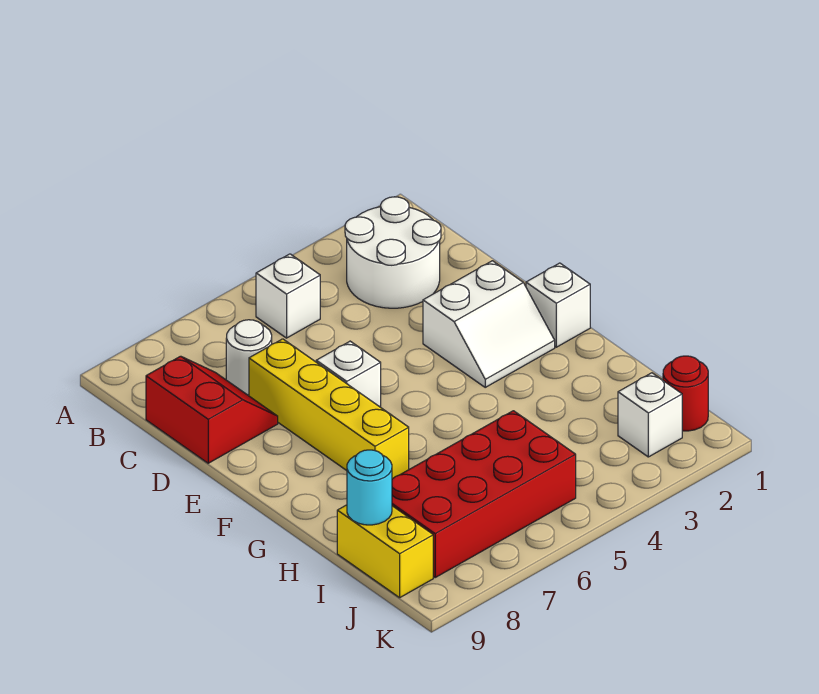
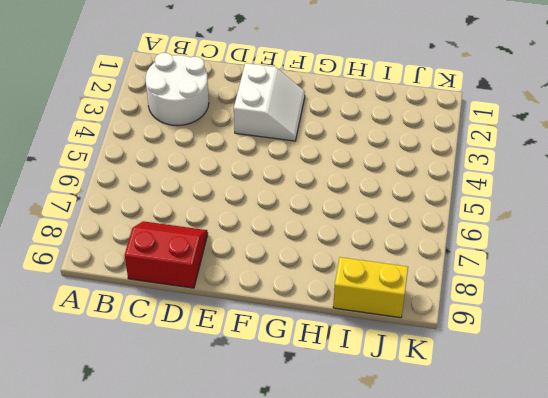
none -> white brick B5 level 1
none -> white round brick C7 level 1
none -> yellow brick D7:G7 level 1

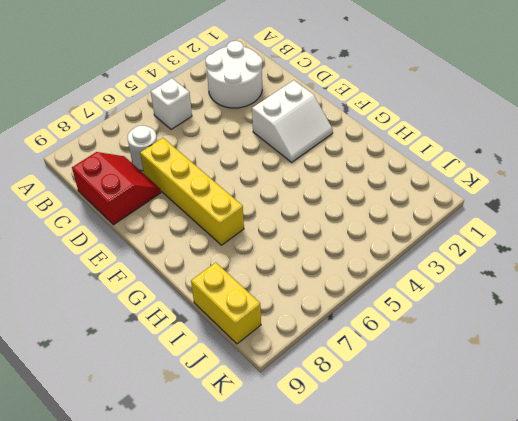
none -> white brick E6 level 1
none -> white brick F1 level 1
none -> red brick I5:J8 level 1

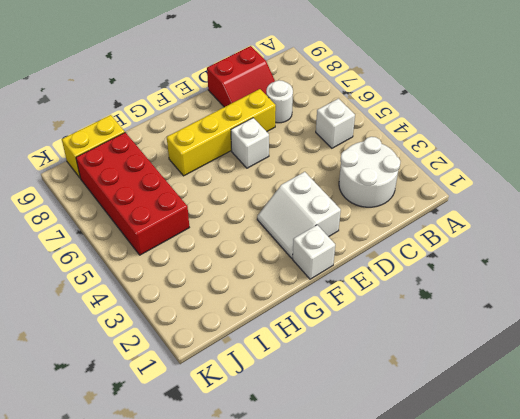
none -> red round brick J1 level 1
none -> white brick J2 level 1
none -> cyan round brick I9 level 2

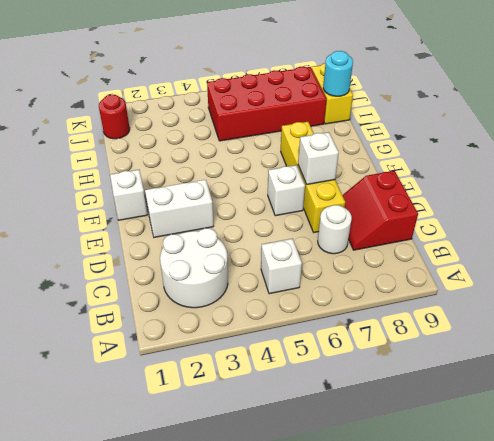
white brick E7 level 2 -> white brick J2 level 1

